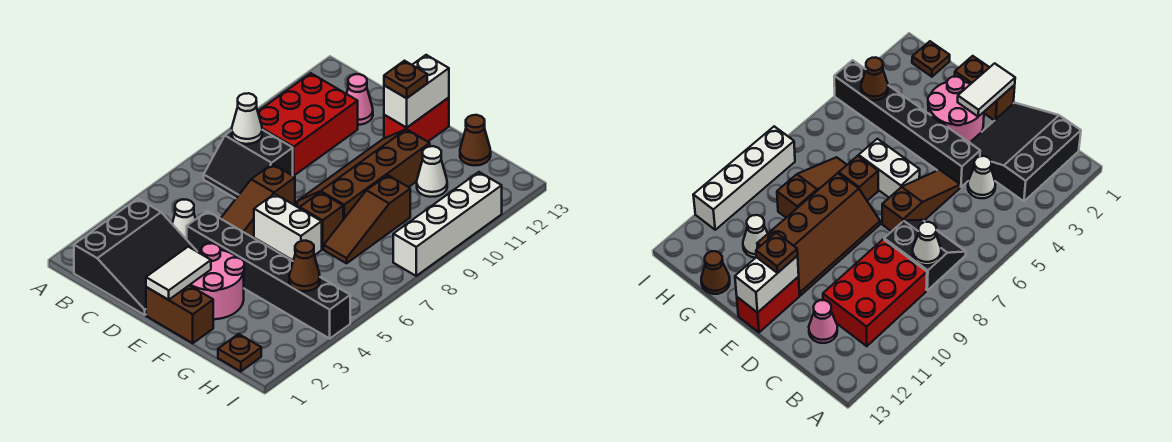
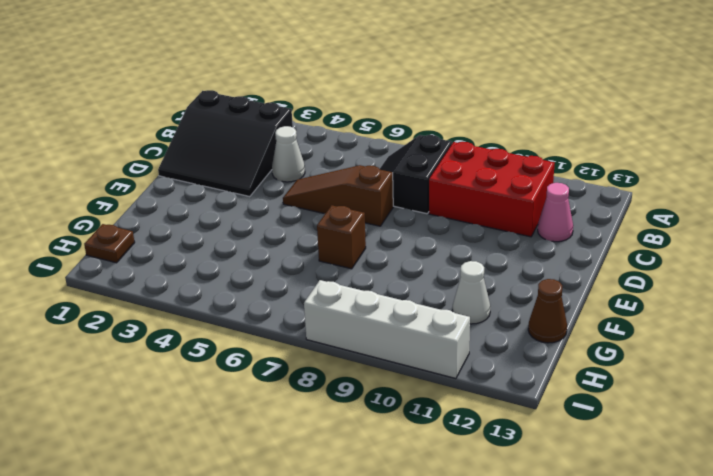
none -> black brick D4:I4 level 1
none -> brown brick E1:F1 level 1
none -> pink round brick E2:F3 level 1

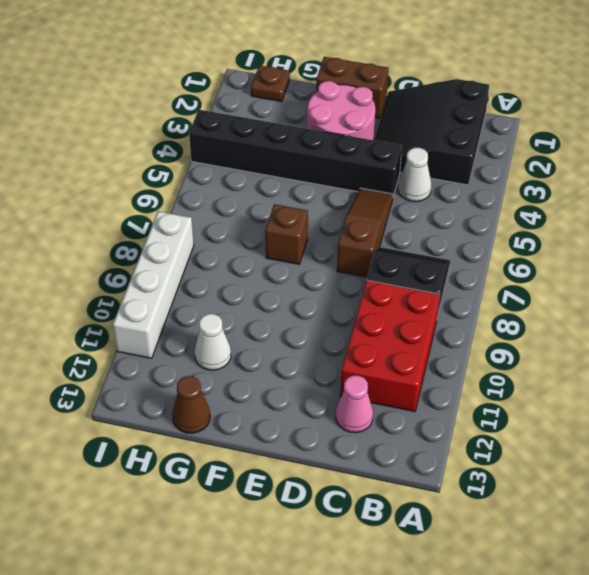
none -> white brick E6:F6 level 1
none -> brown slope E8:F11 level 1 top F
none -> red brick E12:E13 level 1

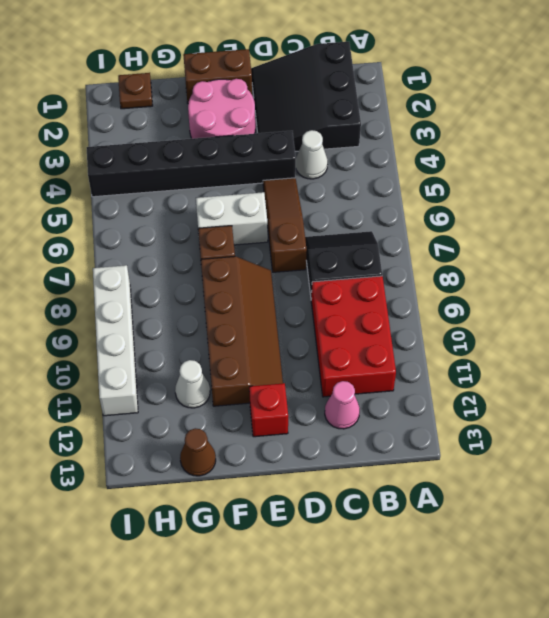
red brick E12 level 1 -> red brick E12:E13 level 1
none -> brown slope G7:G9 level 1 top 9
none -> white cone B8 level 2
none -> white tile E1:E2 level 2

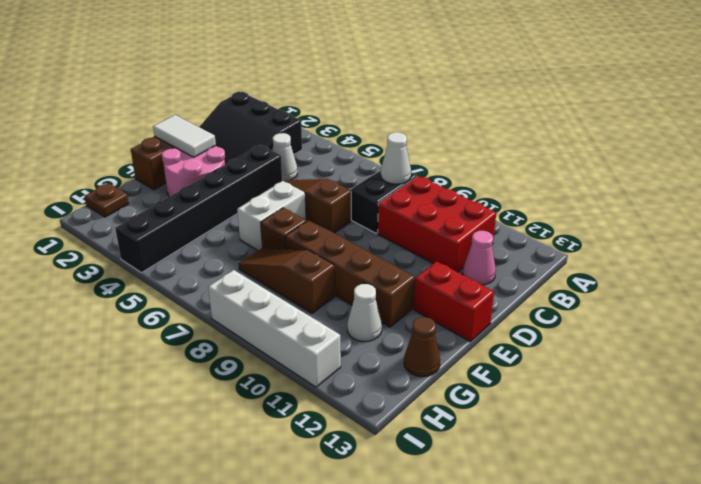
none -> white brick E12:E13 level 2
none -> brown cone H4 level 2
none -> brown plate E12 level 3

